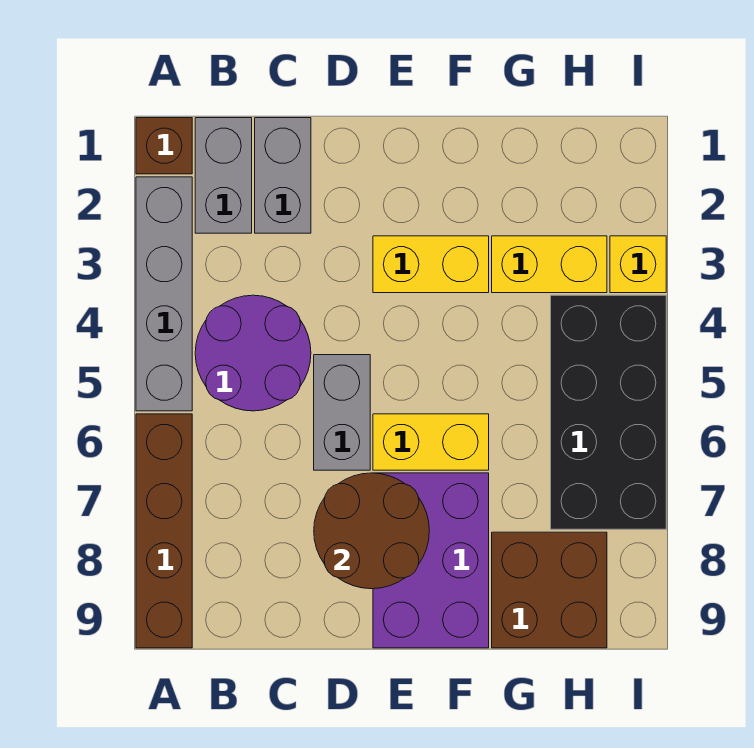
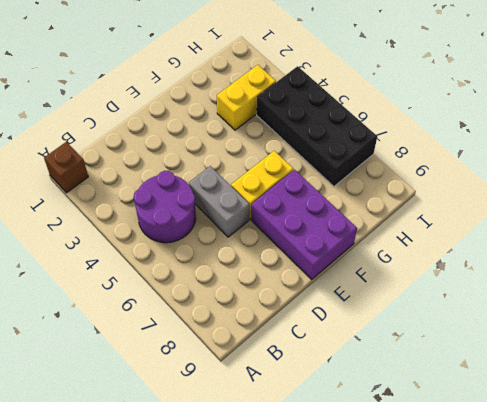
none -> grey brick A2:A5 level 1
none -> brown brick A6:A9 level 1
none -> grey brick B1:B2 level 1

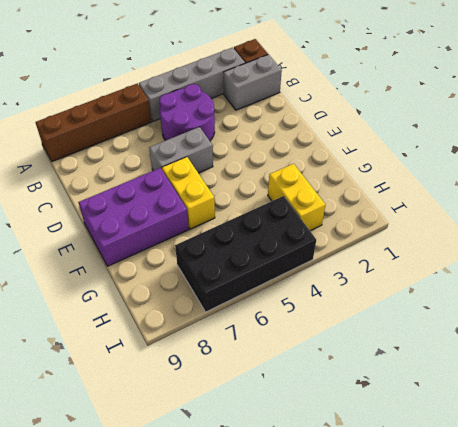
none -> grey brick C1:C2 level 1
none -> yellow brick E3:F3 level 1
none -> brown brick G8:H9 level 1

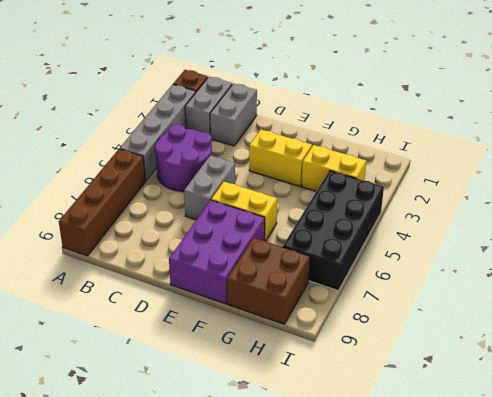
none -> yellow brick I3 level 1
none -> brown round brick D7:E8 level 2

